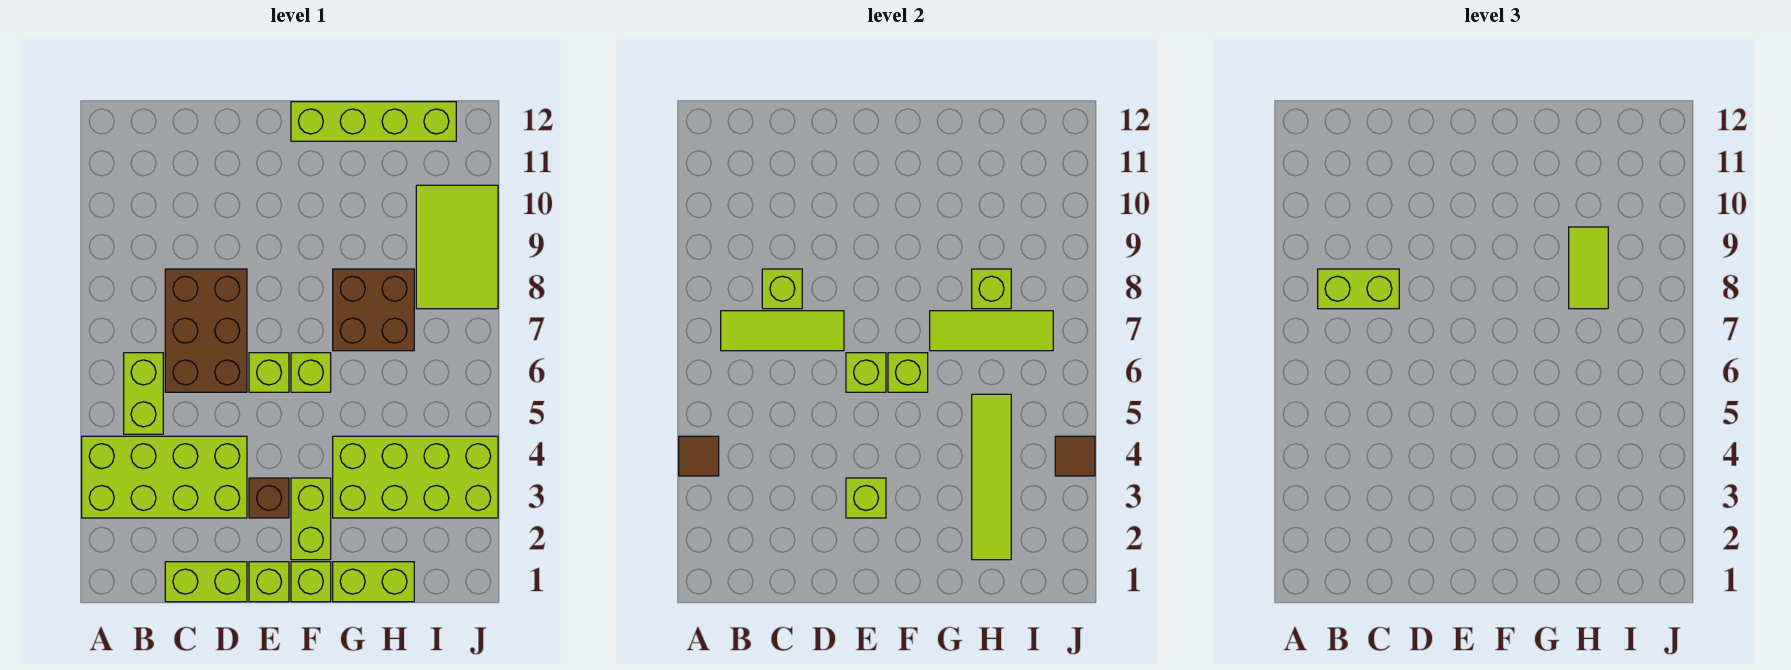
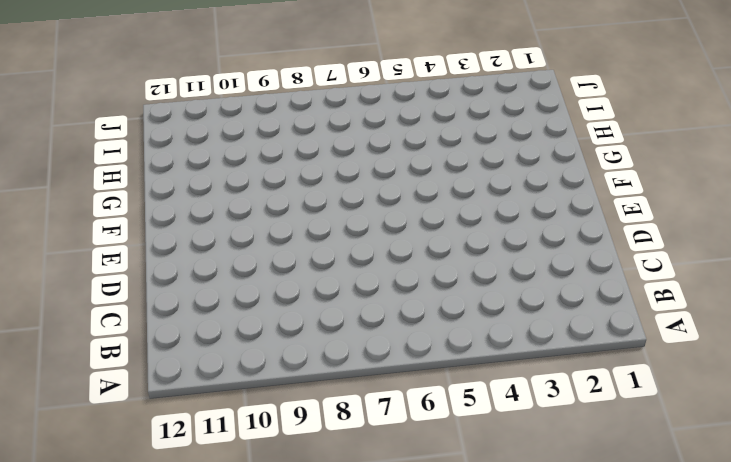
none -> lime brick A3:D4 level 1
none -> lime brick B5:B6 level 1
none -> lime brick C1:D1 level 1

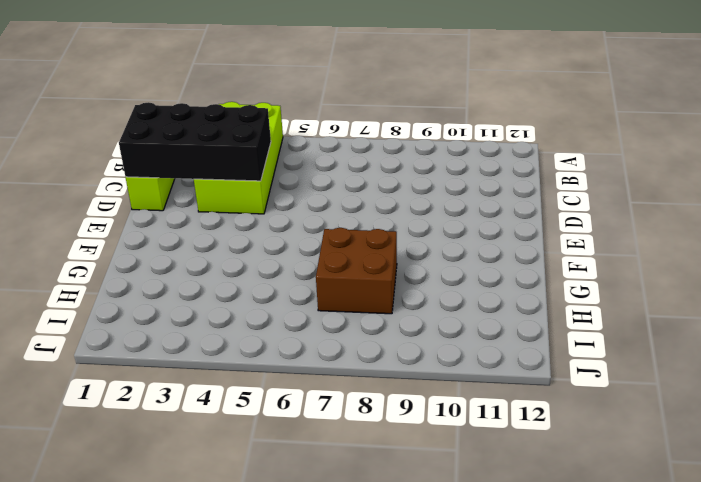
black brick C1:D4 level 2 -> none
none -> lime brick B5:B6 level 1
none -> brown brick C6:D8 level 1
none -> lime brick E1 level 1

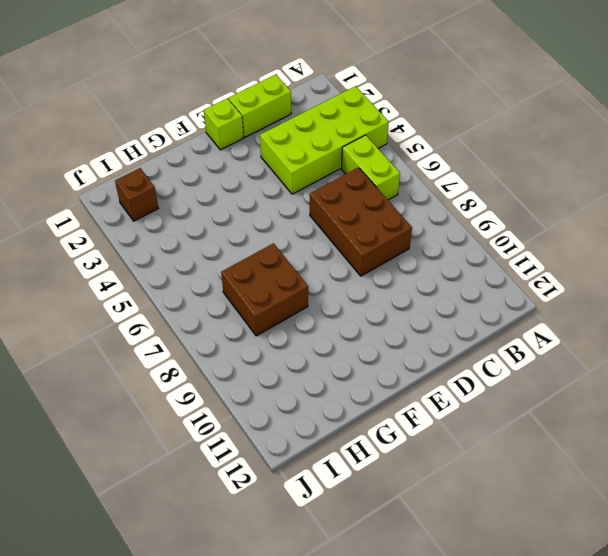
brown brick I2 level 1 -> brown brick E3 level 1
none -> lime brick E6 level 1
none -> lime brick F1 level 1
none -> lime brick F2:F3 level 1

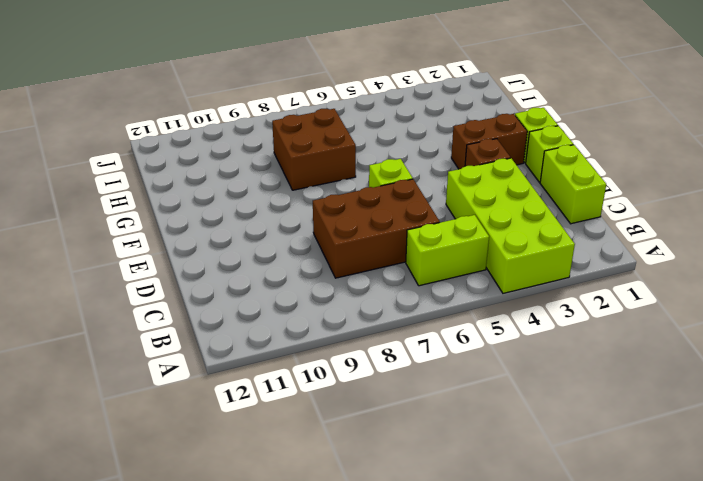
brown brick F2:F3 level 1 -> lime brick F2:F3 level 1
none -> lime brick F6 level 1
none -> lime brick F12:I12 level 1
none -> lime brick G1:H1 level 1

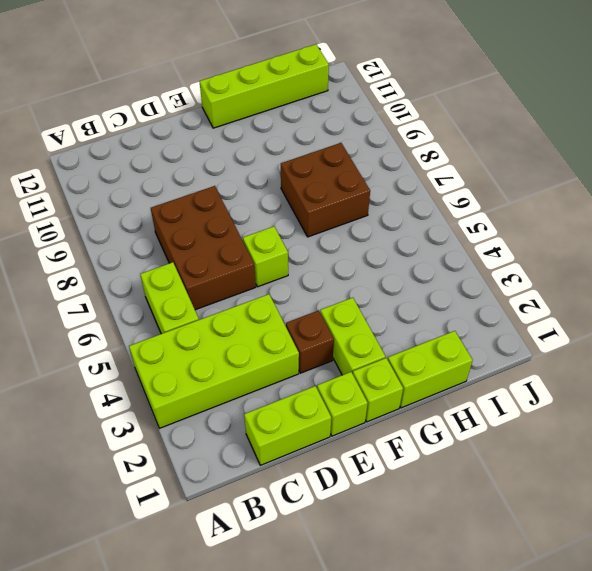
none -> lime brick F6 level 1
none -> lime brick G3:J4 level 1
none -> lime tile I8:J10 level 1

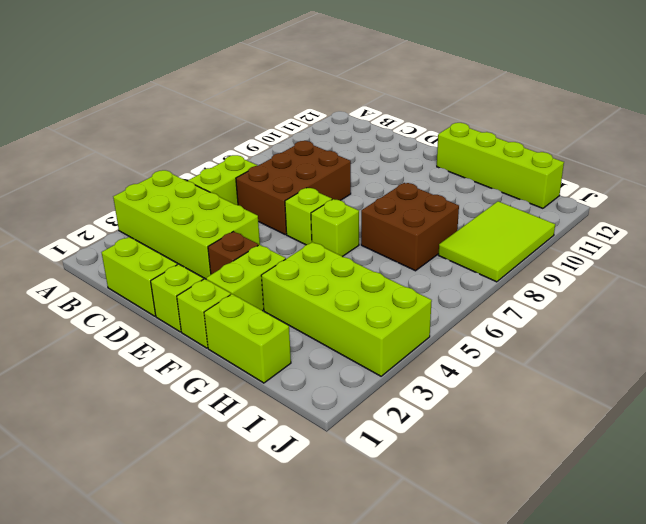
none -> brown tile A4 level 2
none -> lime tile B7:D7 level 2
none -> lime brick C8 level 2

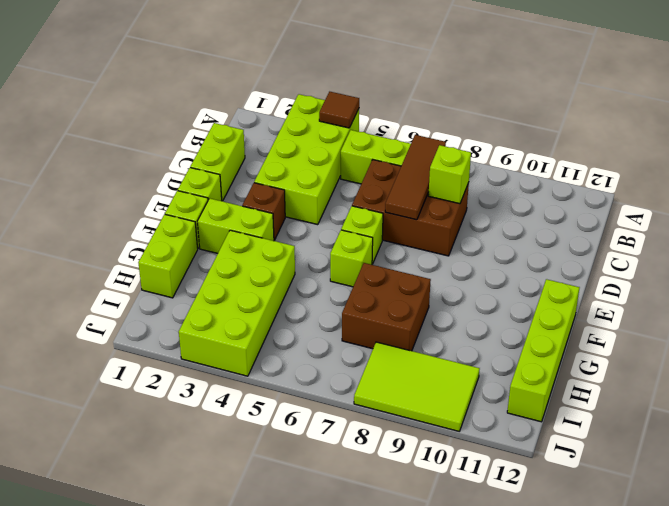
brown tile B7:D7 level 2 -> lime tile B7:D7 level 2
none -> lime brick E3 level 2
none -> lime brick E6 level 2
none -> lime brick F6 level 2

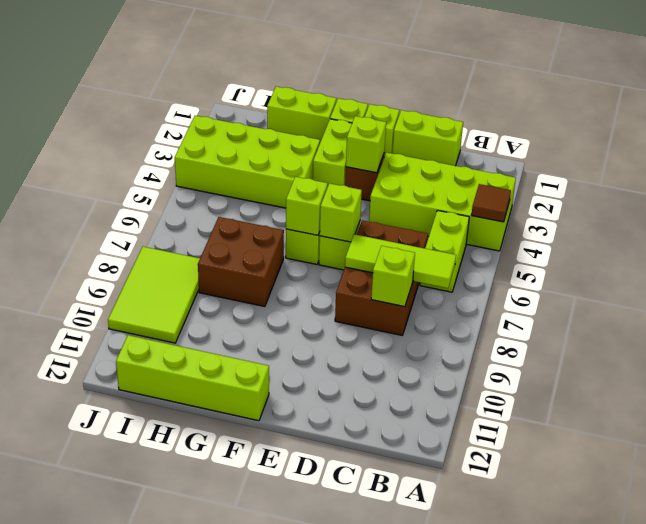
none -> lime tile G7:I7 level 2
none -> lime tile H2:H5 level 2
none -> lime brick H8 level 2

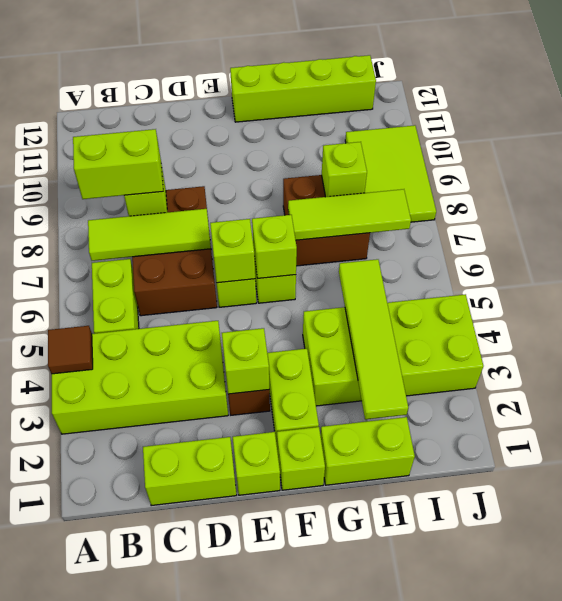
none -> brown tile J4 level 2
none -> lime tile H8:H9 level 3

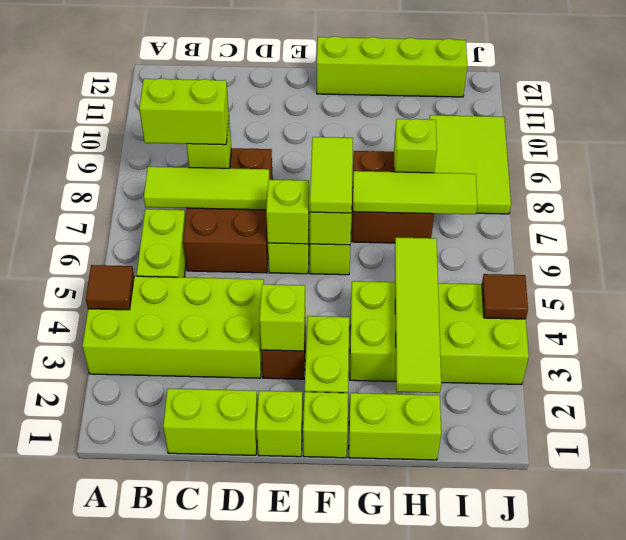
lime tile F6:F7 level 3 -> lime tile H8:H9 level 3

